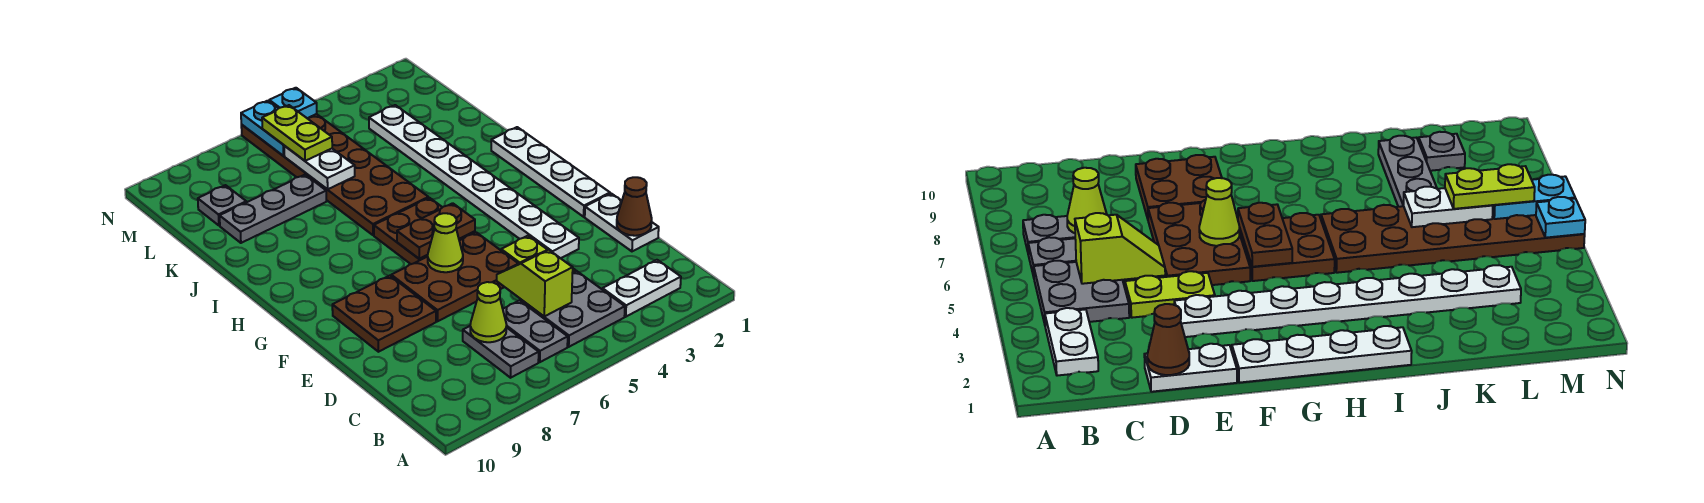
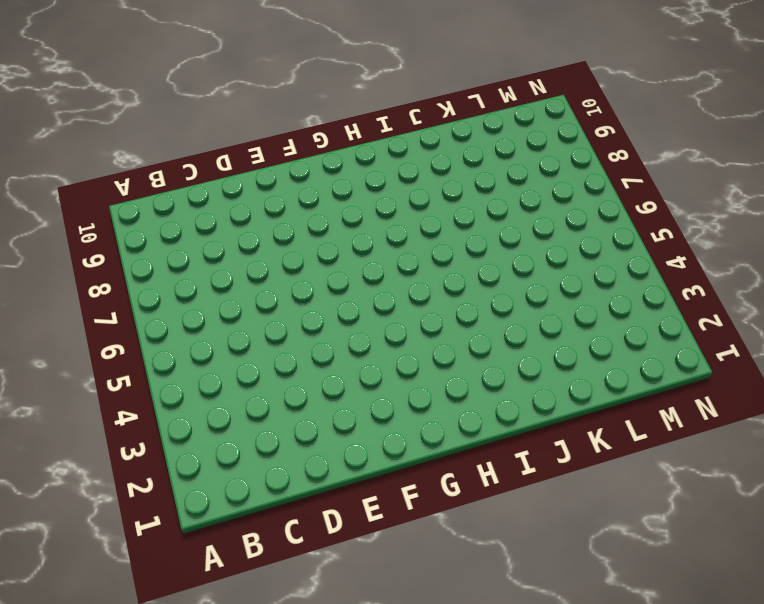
none -> white plate B2:B3 level 1
none -> grey plate B4:C5 level 1
none -> grey plate B6:C6 level 1

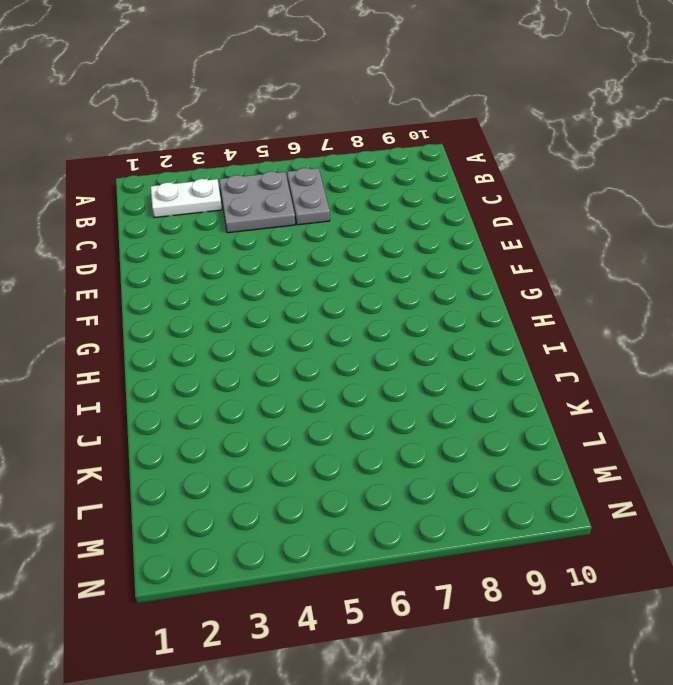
none -> grey plate B7:C7 level 1
none -> white plate D1:E1 level 1
none -> lime plate D4:E4 level 1

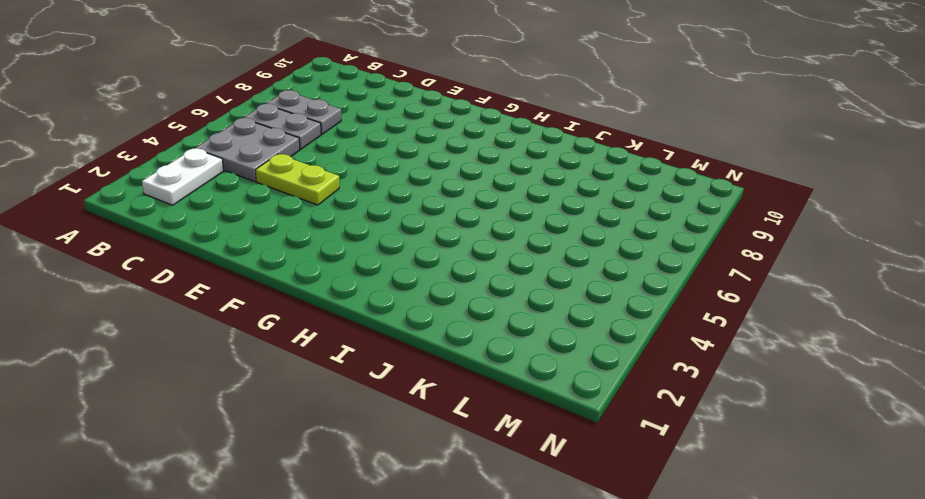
none -> white plate D1:E1 level 1
none -> white plate E3:L3 level 1
none -> brown plate E5:F7 level 1

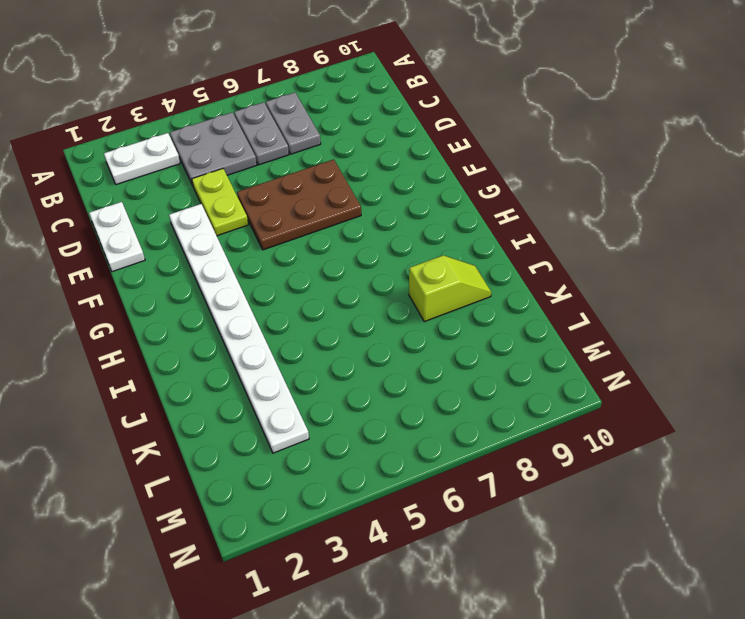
lime slope J8:J9 level 1 top 8 -> lime slope C5:D5 level 2 top C
none -> brown plate E8:F9 level 1
none -> white plate F1:I1 level 1
none -> brown plate G5:H6 level 1

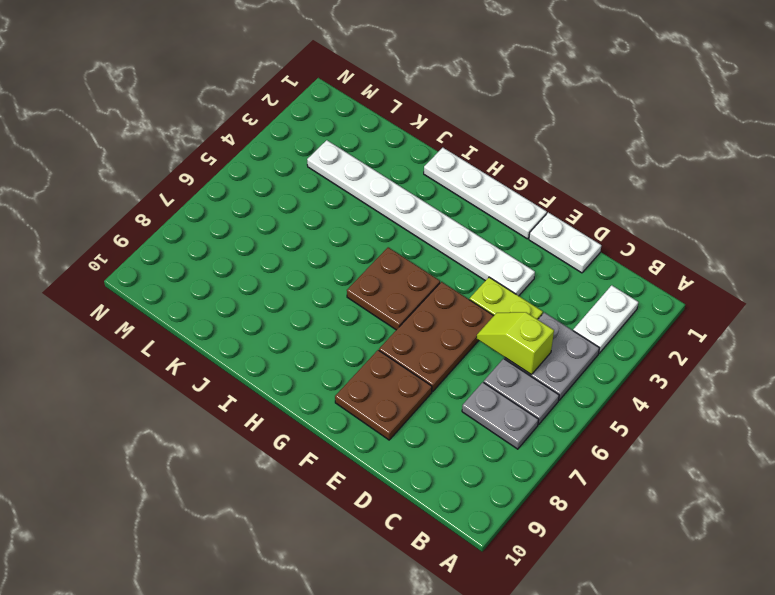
none -> brown plate I5:N6 level 1
none -> grey plate K7:K9 level 1
none -> grey plate L9 level 1

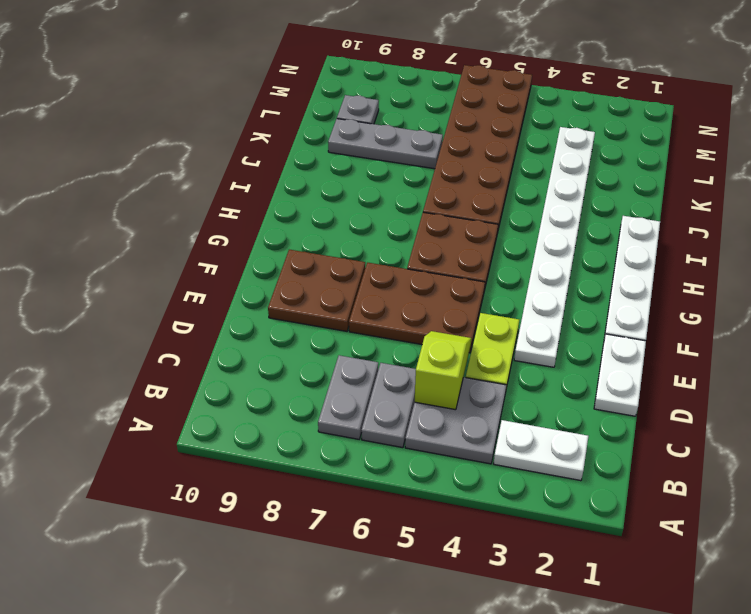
none -> lime cone C7 level 2
none -> brown cone D1 level 2
none -> lime cone F6 level 2

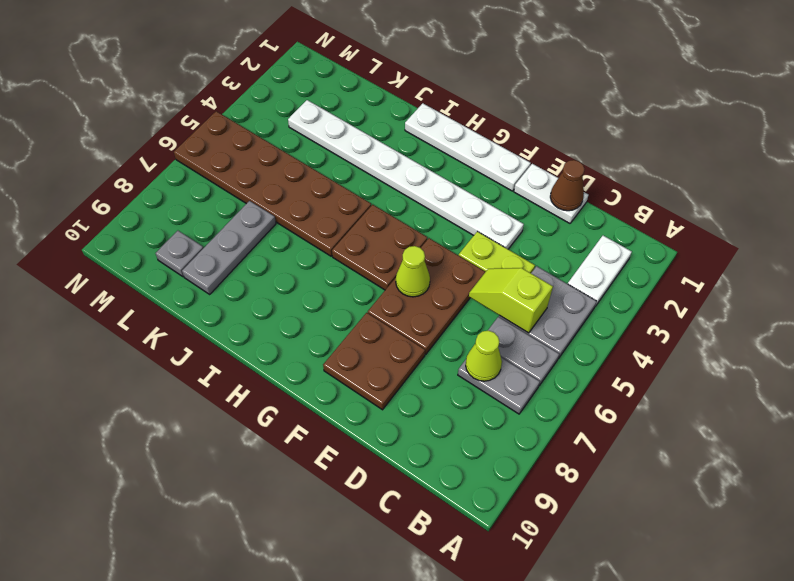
none -> brown plate G5:G6 level 2
none -> white plate K6:L6 level 2
none -> cyan plate M6:N6 level 2

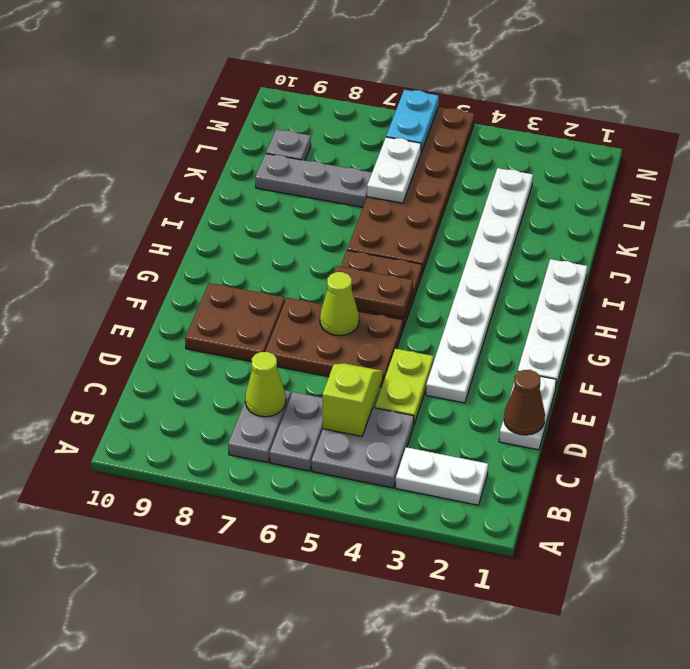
none -> cyan plate N5 level 2
none -> lime plate L6:M6 level 3

